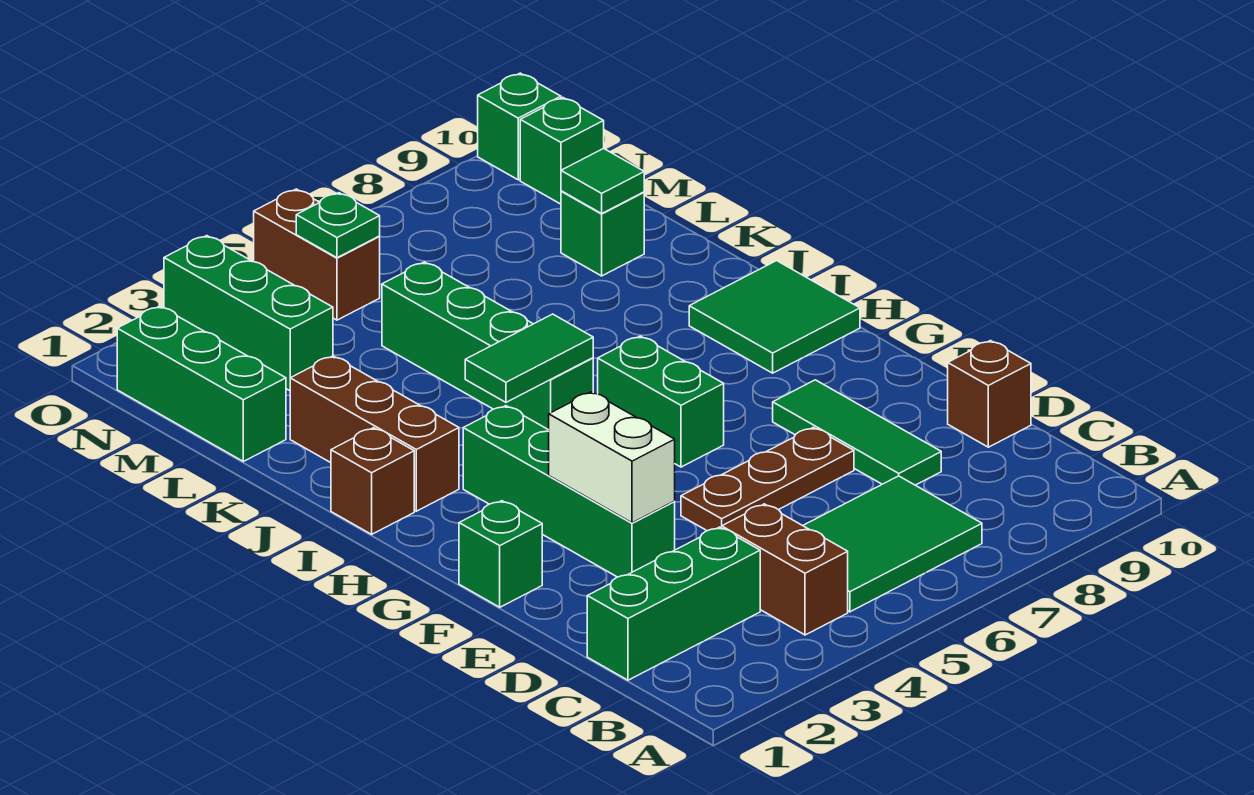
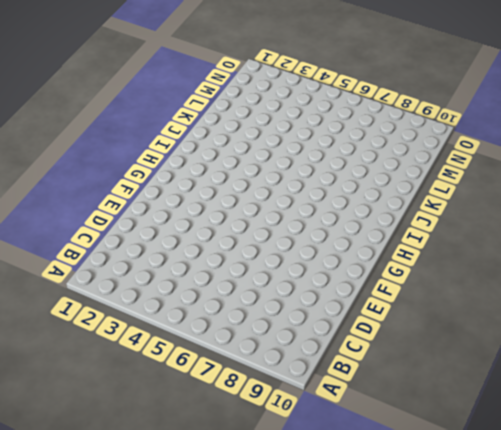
none -> brown brick B4:C4 level 1
none -> green tile B5:C7 level 1
none -> green brick C1:C3 level 1

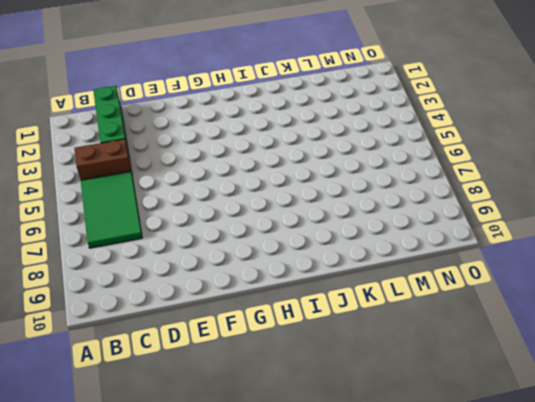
none -> green tile D8:F8 level 1
none -> brown brick D10 level 1
none -> green brick E3:H3 level 1

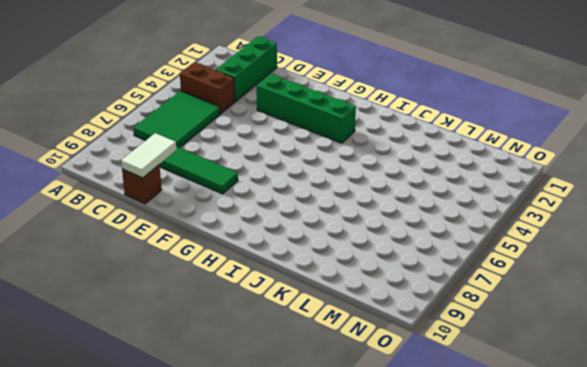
white tile D9:D10 level 2 -> none
none -> brown plate E5:E7 level 1
none -> green brick F1 level 1
none -> green brick G6:H6 level 1

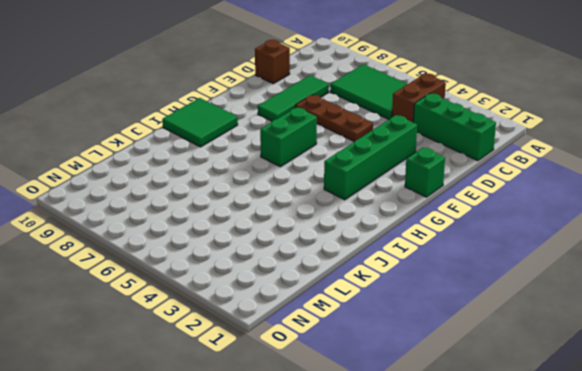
none -> brown brick I1 level 1
none -> brown brick I2:K2 level 1
none -> green brick I5:L5 level 1

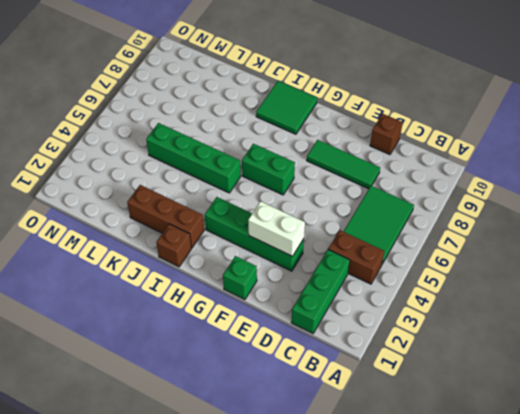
none -> brown plate E5:E7 level 1
none -> green brick L1:N1 level 1
none -> green brick L9 level 1

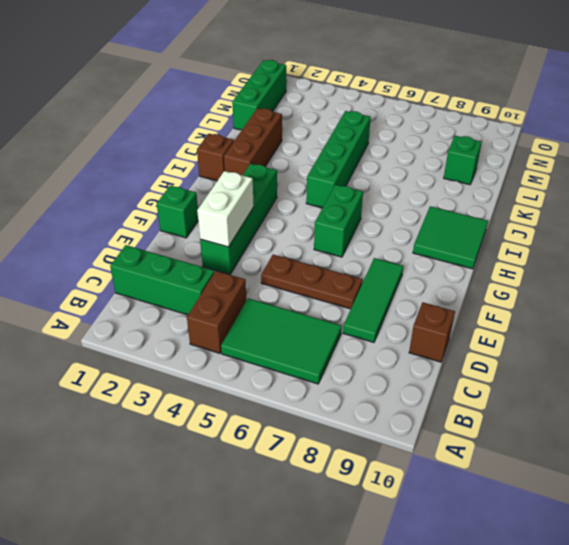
none -> green brick M3:O3 level 1
none -> brown brick N5:O5 level 1
none -> green brick N10 level 1

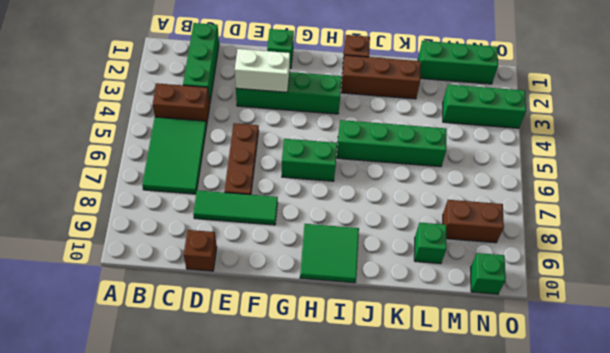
brown brick M8:N8 level 1 -> brown brick N5:O5 level 1
none -> green brick O10 level 1
none -> green tile I4:I5 level 2
none -> green tile L9 level 2

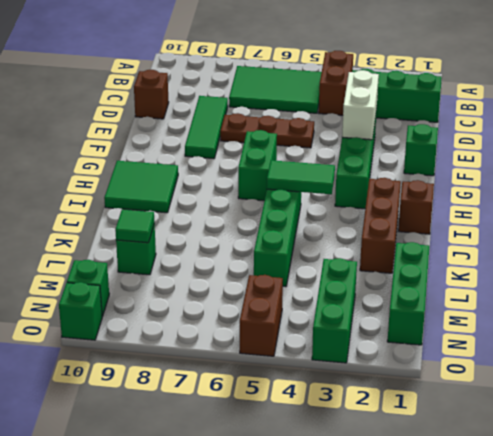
none -> green plate N5 level 2

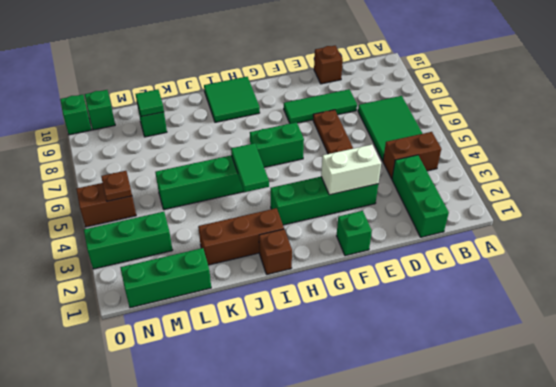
brown plate N5 level 2 -> green plate N5 level 2

